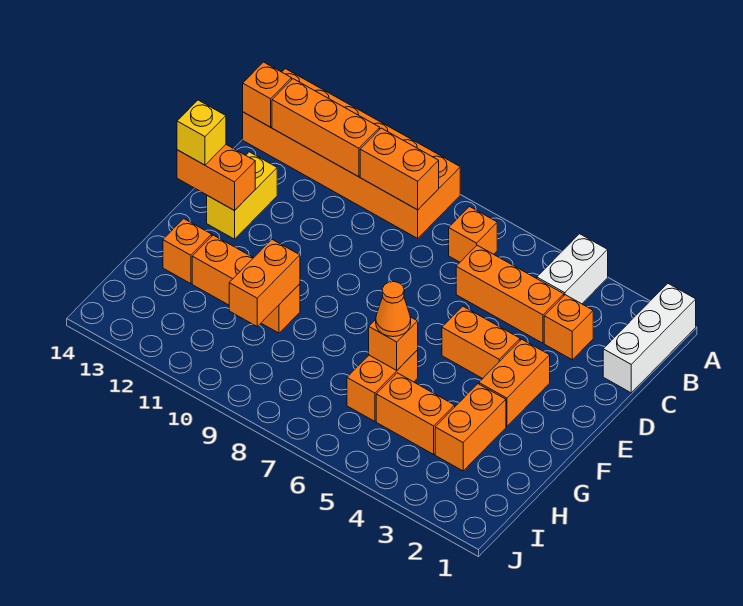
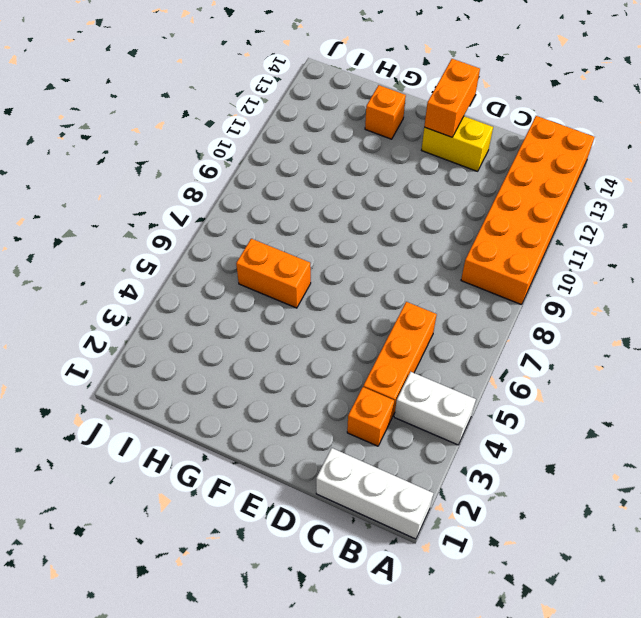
none -> orange brick B7 level 1
none -> orange brick E3:F3 level 1
none -> orange brick E4:E5 level 1

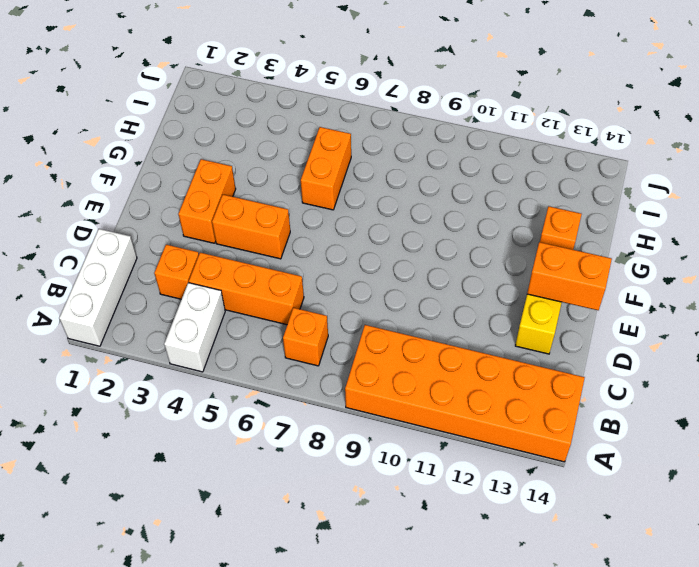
none -> orange brick G3:H3 level 1
none -> orange brick G10:G12 level 1
none -> orange brick H4:H5 level 1

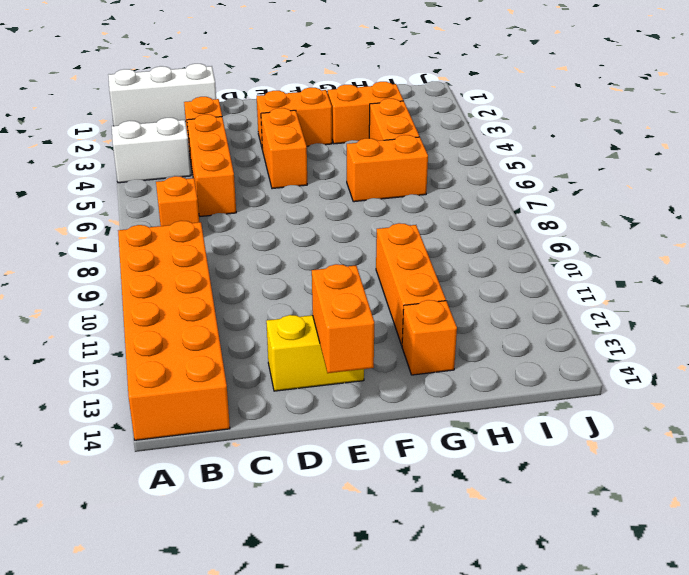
none -> orange brick B9:B10 level 2
none -> orange brick B11:B13 level 2
none -> orange brick B14 level 2

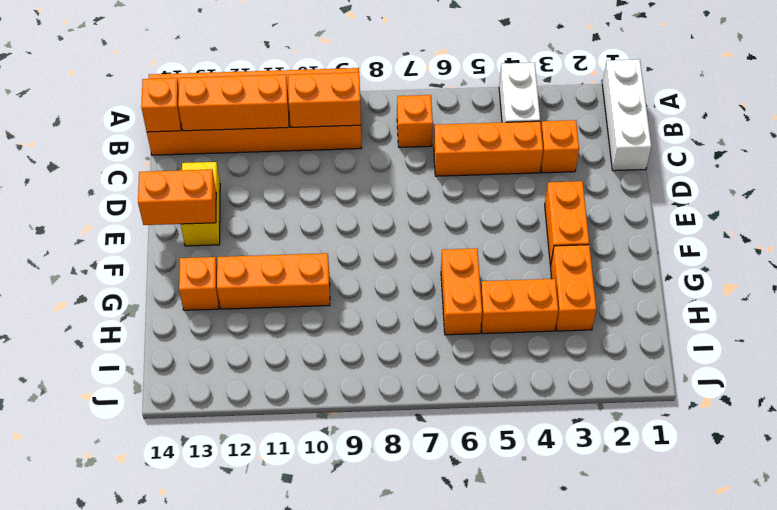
none -> orange brick E4:E5 level 1
none -> orange brick G6 level 2
none -> orange brick G10:H10 level 2

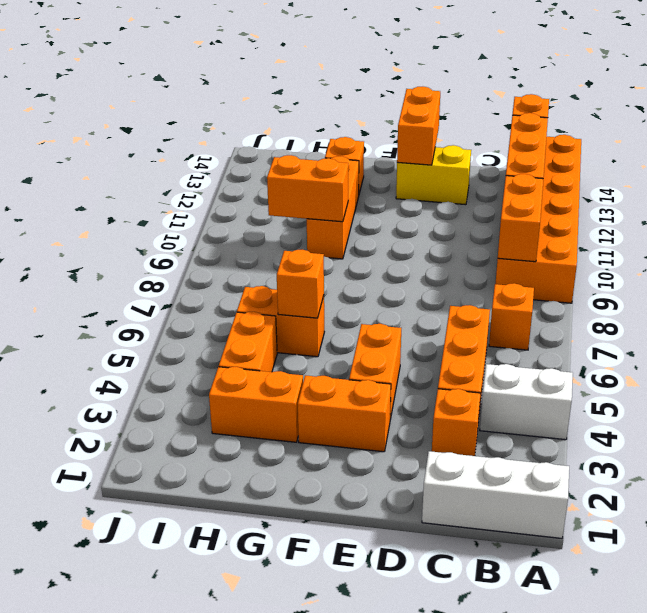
none -> yellow brick E14 level 3
none -> orange cone G6 level 3

